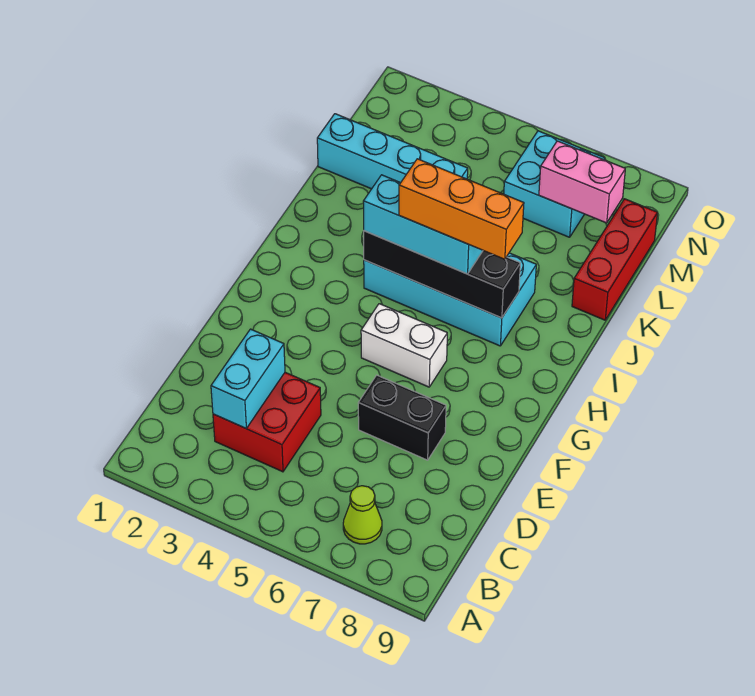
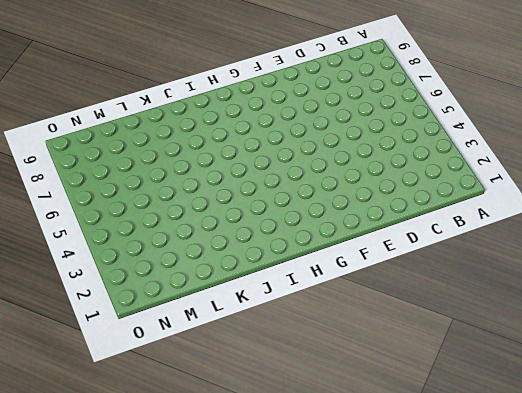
none -> lime cone B7 level 1
none -> red brick C3:D4 level 1
none -> black brick E6:E7 level 1

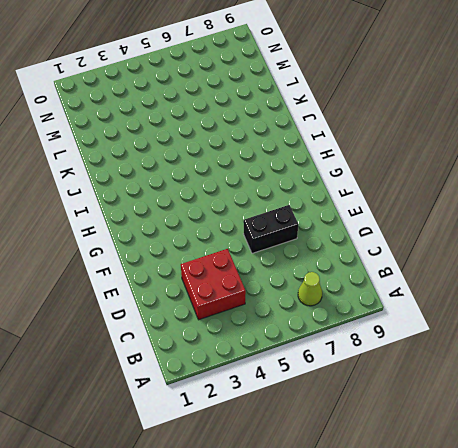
none -> white brick G5:G6 level 1
none -> cyan brick I4:J7 level 1
none -> red brick K9:M9 level 1

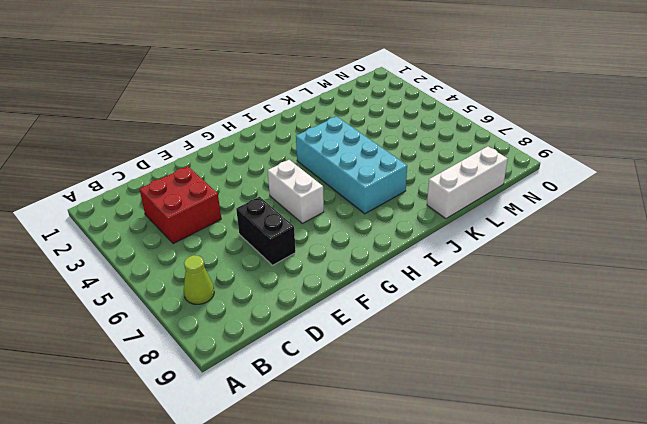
white brick K9:M9 level 1 -> red brick K9:M9 level 1
none -> cyan brick L1:L4 level 1
none -> cyan brick M6:N7 level 1
none -> cyan brick C3:D3 level 2

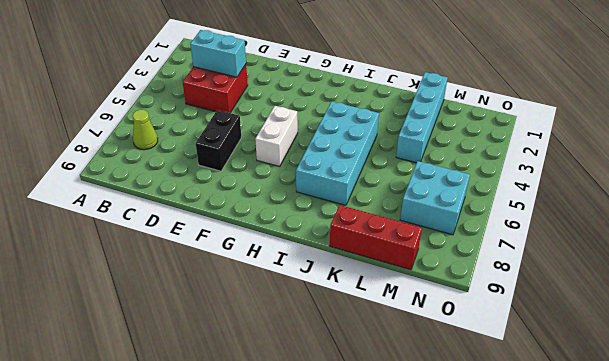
none -> black brick I4:I7 level 2
none -> pink brick M7:M8 level 2
none -> cyan brick I4:I6 level 3

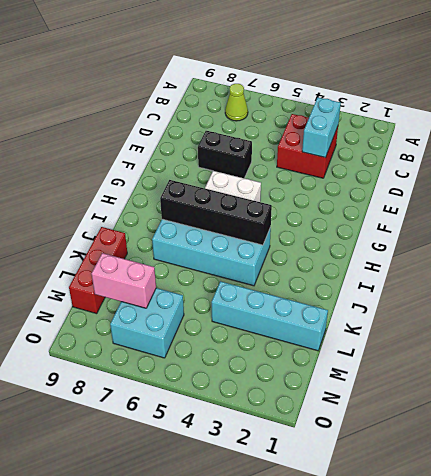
none -> cyan brick I4:I6 level 3
none -> orange brick I5:I7 level 4

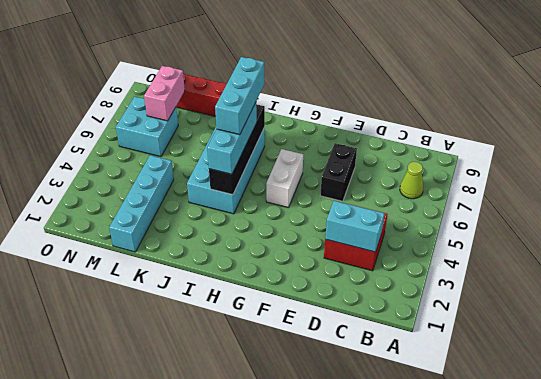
cyan brick I5:I7 level 4 -> orange brick I5:I7 level 4

